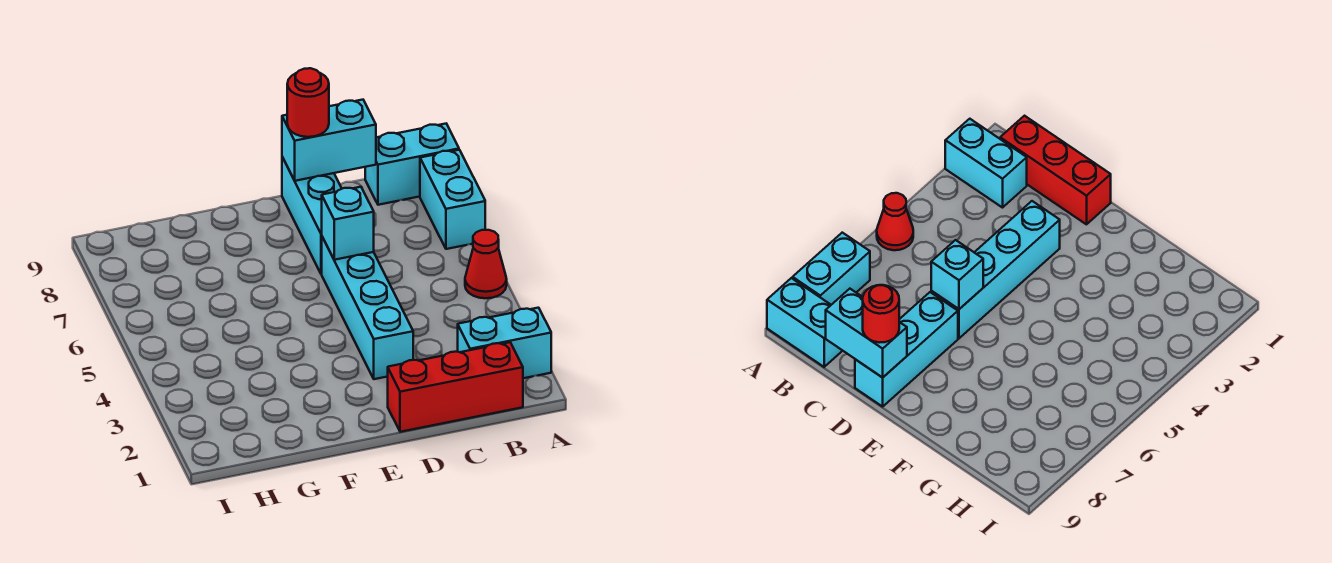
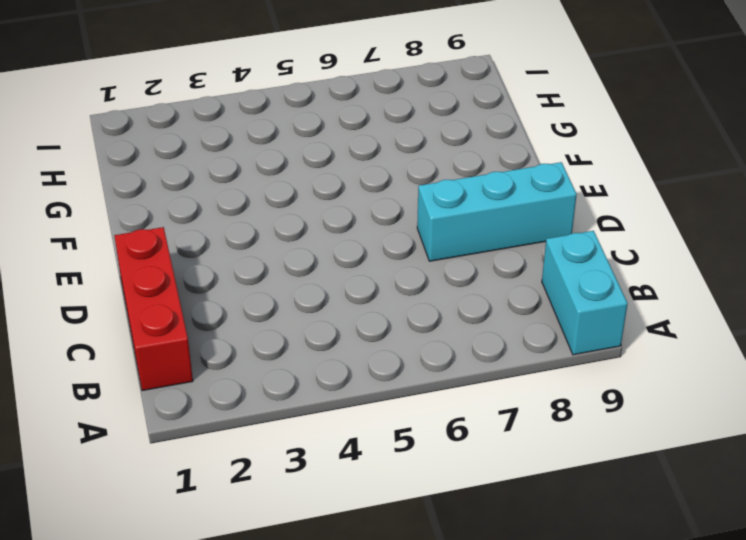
none -> cyan brick A2:B2 level 1
none -> red cone A5 level 1

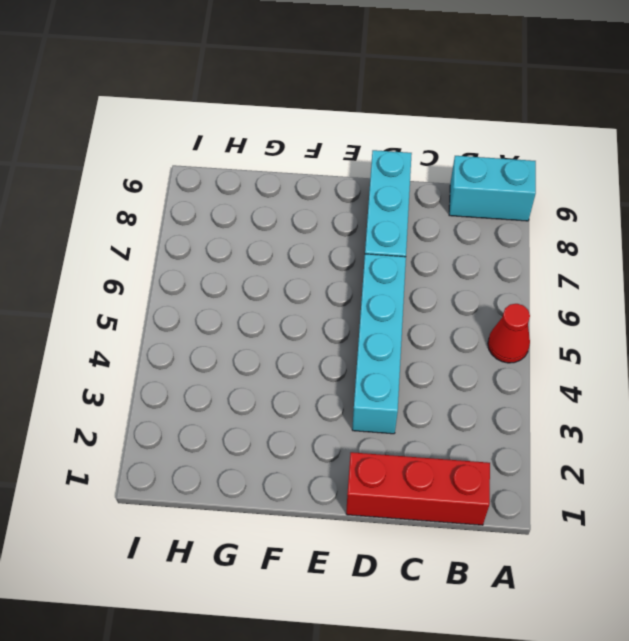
none -> cyan brick A2:B2 level 1
none -> cyan brick A7:A8 level 1

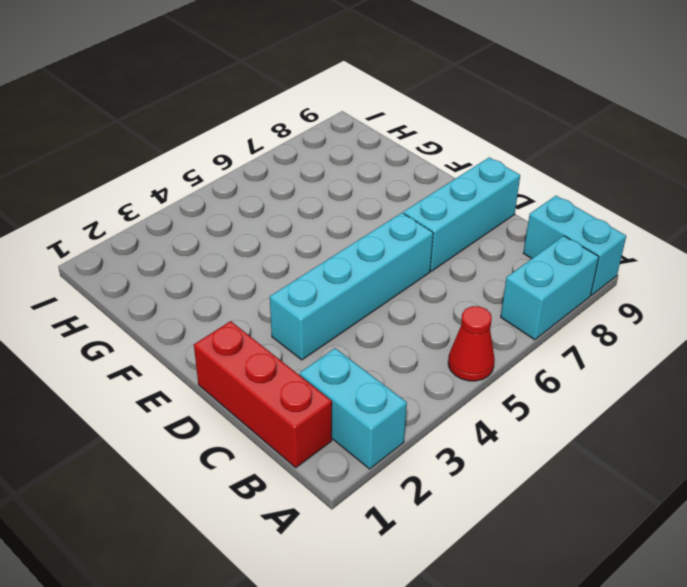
none -> cyan brick C9:D9 level 2
none -> cyan brick D6 level 2

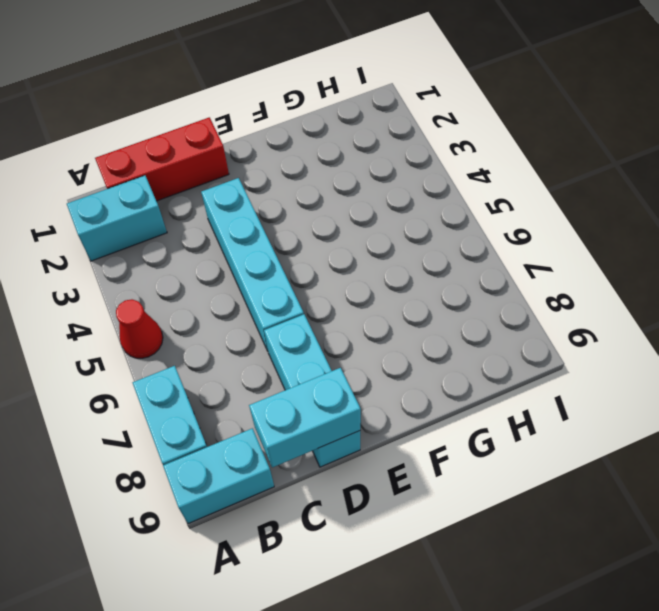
none -> cyan brick D6 level 2
none -> red round brick D9 level 3

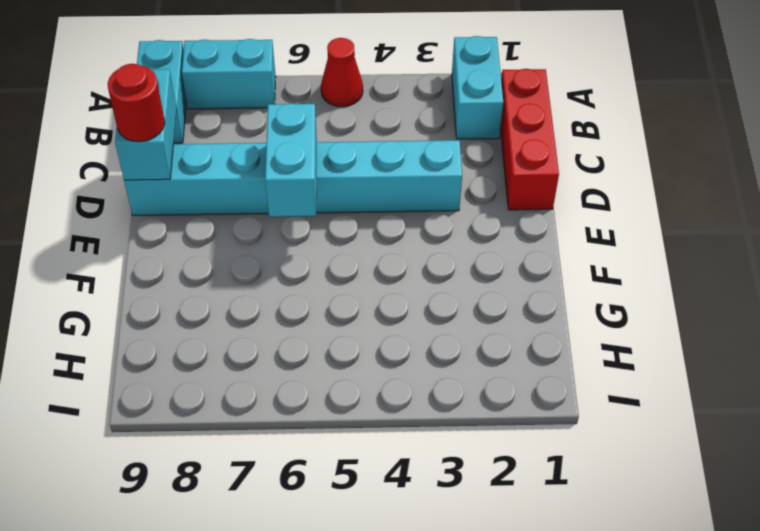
cyan brick D6:E6 level 2 -> cyan brick D6 level 2

